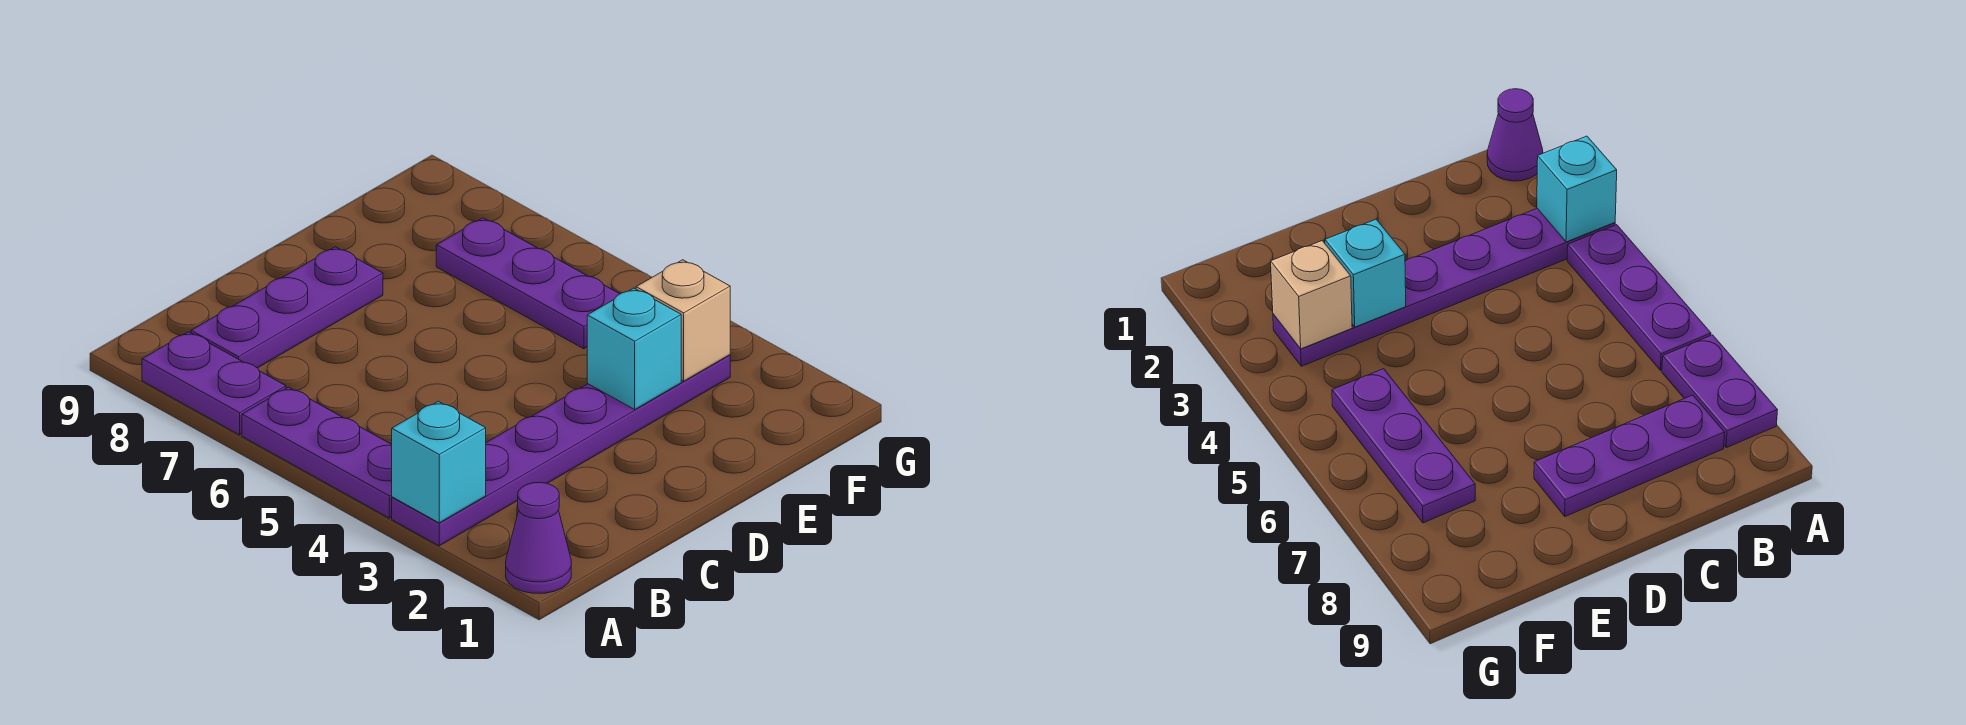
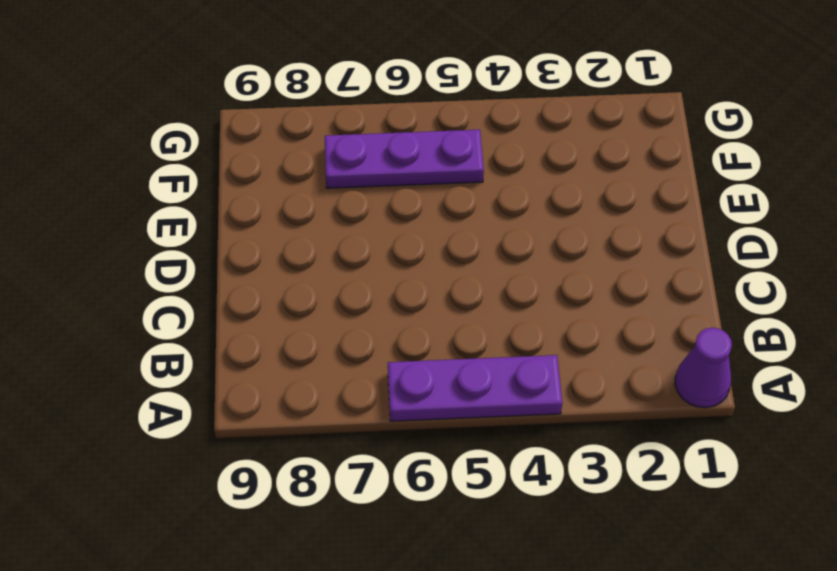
none -> purple plate A3:F3 level 1
none -> purple plate A7:A8 level 1

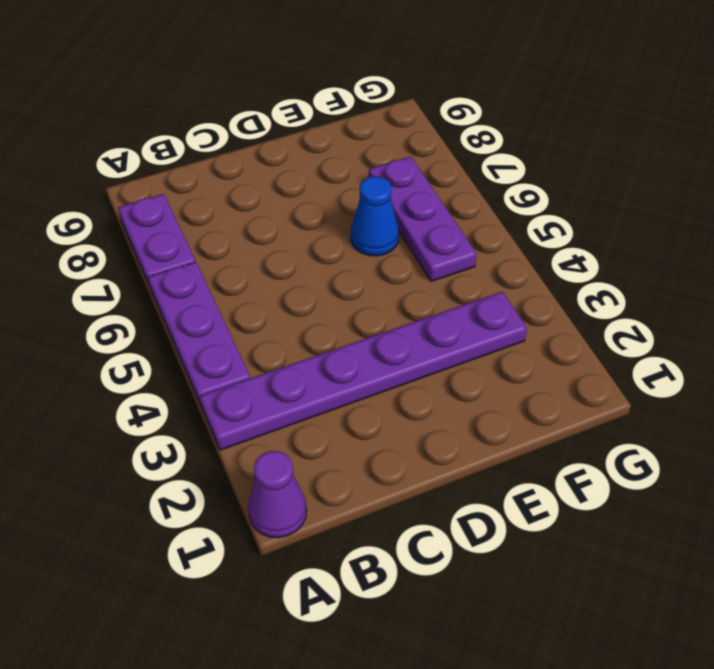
blue cone E6 level 1 -> none
none -> purple plate B8:D8 level 1
none -> cyan brick A3 level 2

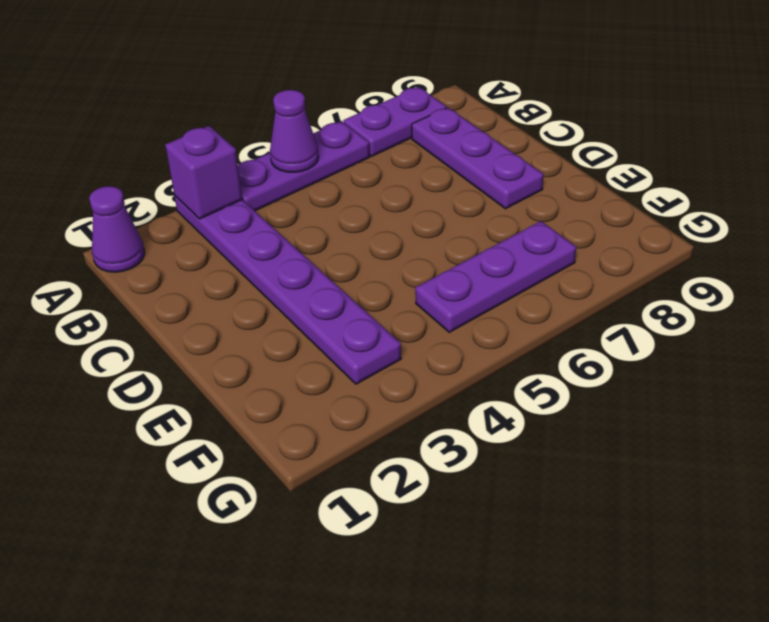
purple brick A3 level 2 -> cyan brick A3 level 2
purple cone A5 level 2 -> none
none -> cyan brick E3 level 2
none -> tan brick F3 level 2

